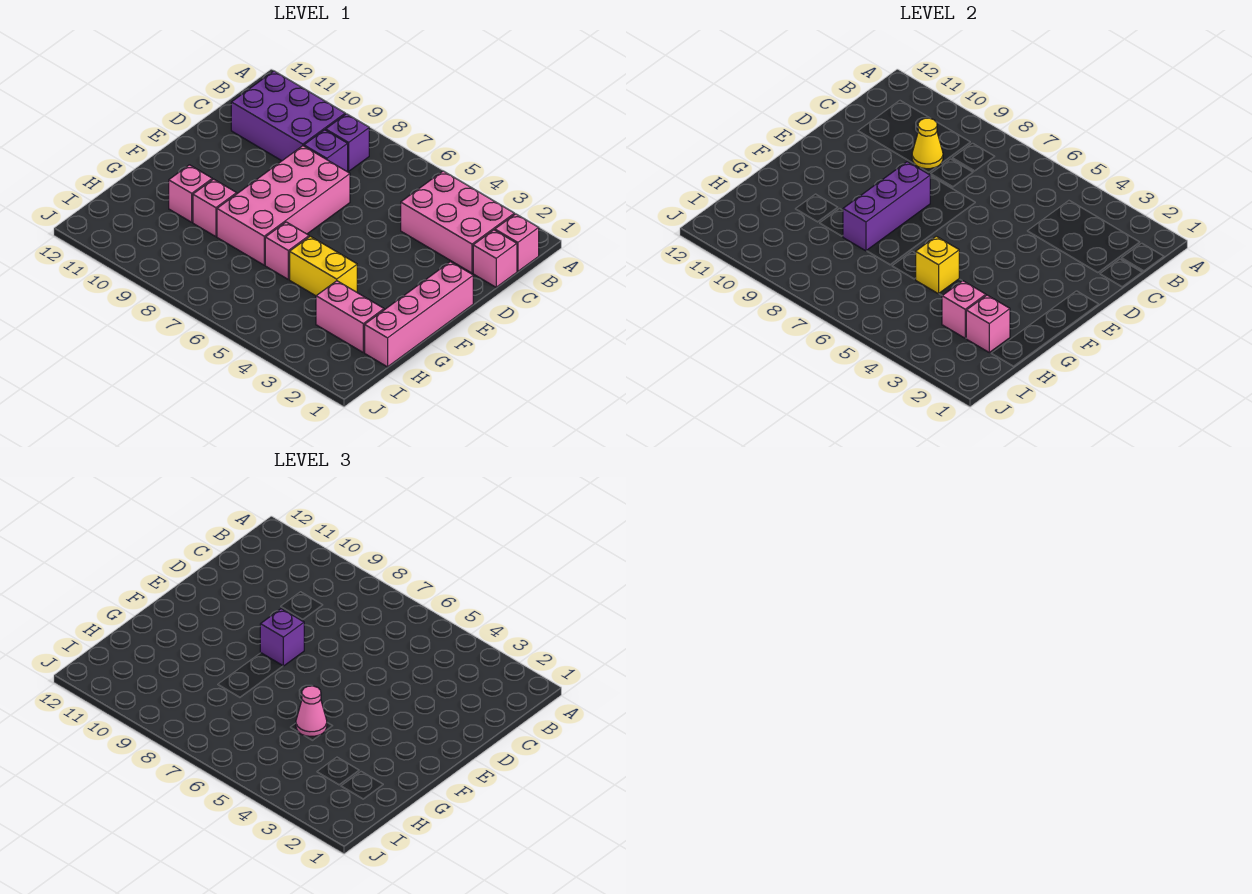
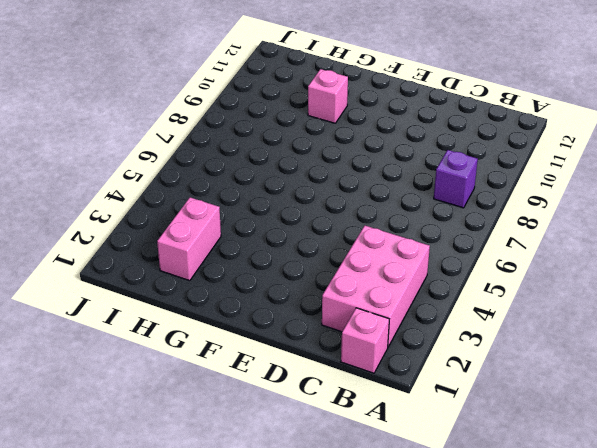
none -> purple brick B9:C11 level 1
none -> pink brick C1 level 1
none -> purple brick C8 level 1

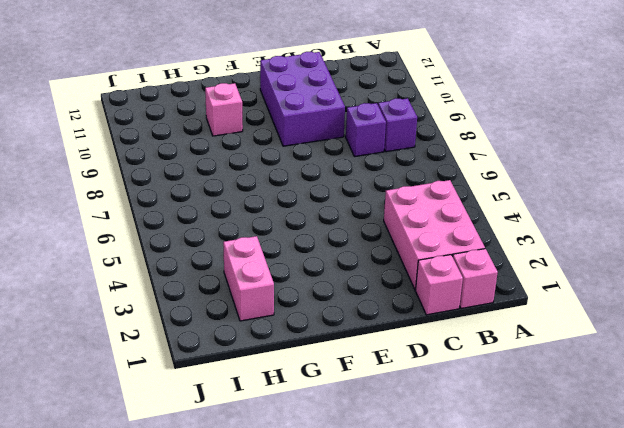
purple brick D9:E11 level 1 -> purple brick B9:C11 level 1
none -> pink brick D7:G8 level 1
none -> pink brick E1:H1 level 1
none -> yellow brick G4:G5 level 1

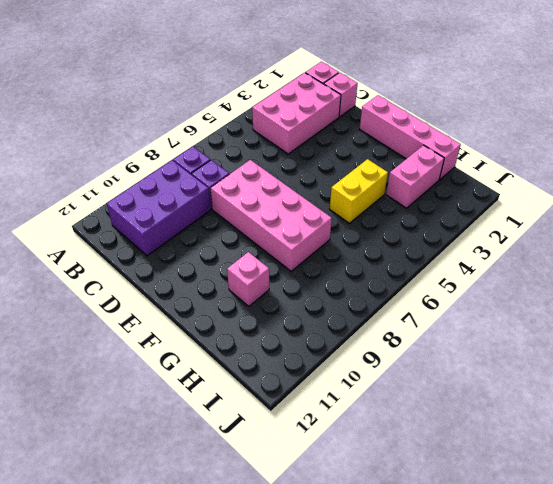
none -> pink brick G6 level 1
none -> pink brick G9 level 1
none -> yellow cone C9 level 2

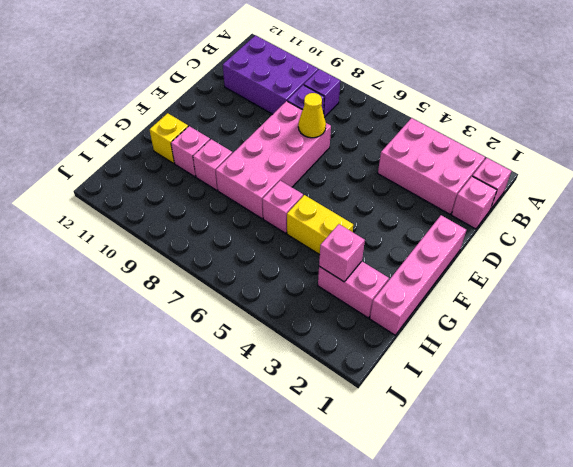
yellow cone D7 level 2 -> yellow cone C9 level 2
yellow brick G11 level 1 -> yellow brick G5 level 2
none -> purple brick E8:G8 level 2
none -> pink brick H2 level 2
none -> purple brick E8 level 3

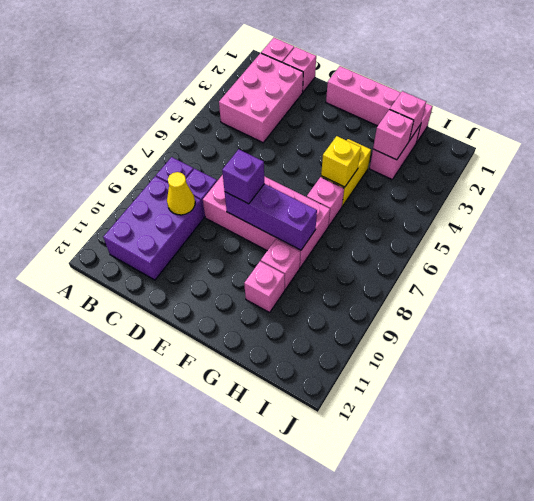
none -> pink cone G5 level 3

